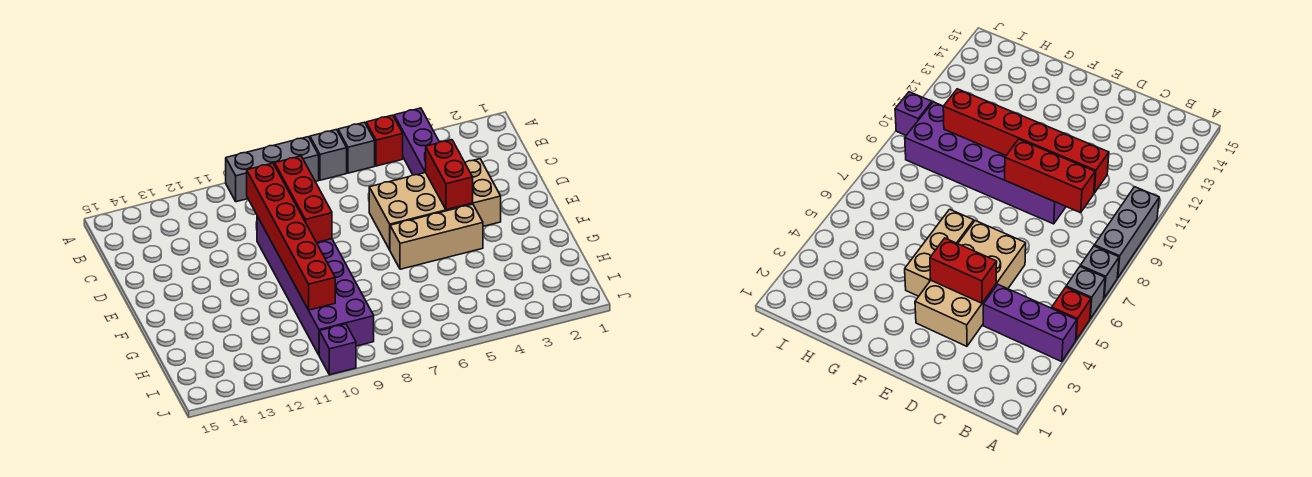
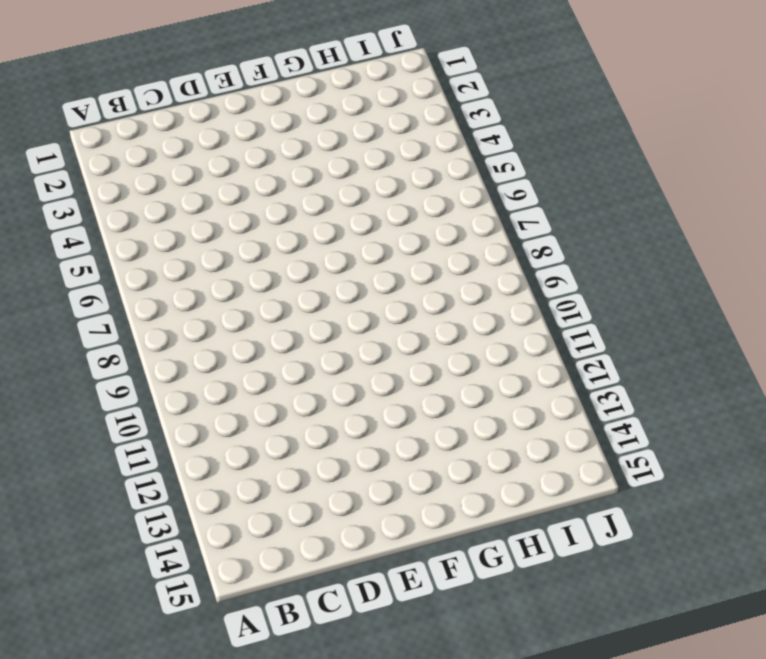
none -> purple brick A4:C4 level 1
none -> red brick A5 level 1
none -> grey brick A6 level 1

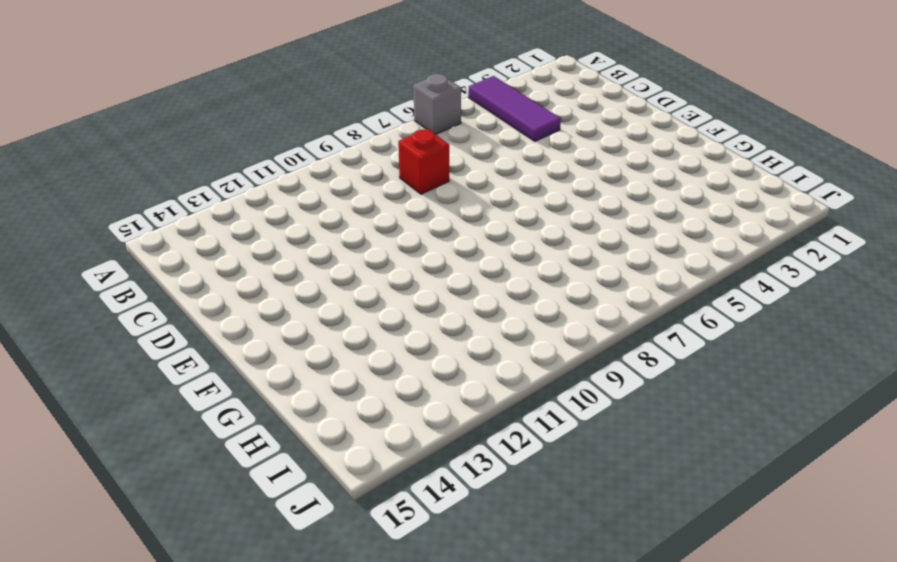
purple tile A4:C4 level 1 -> purple brick A4:C4 level 1
red brick C8 level 1 -> red brick A5 level 1
none -> grey brick A7 level 1
none -> grey brick A8:A10 level 1
none -> tan brick D3:E6 level 1

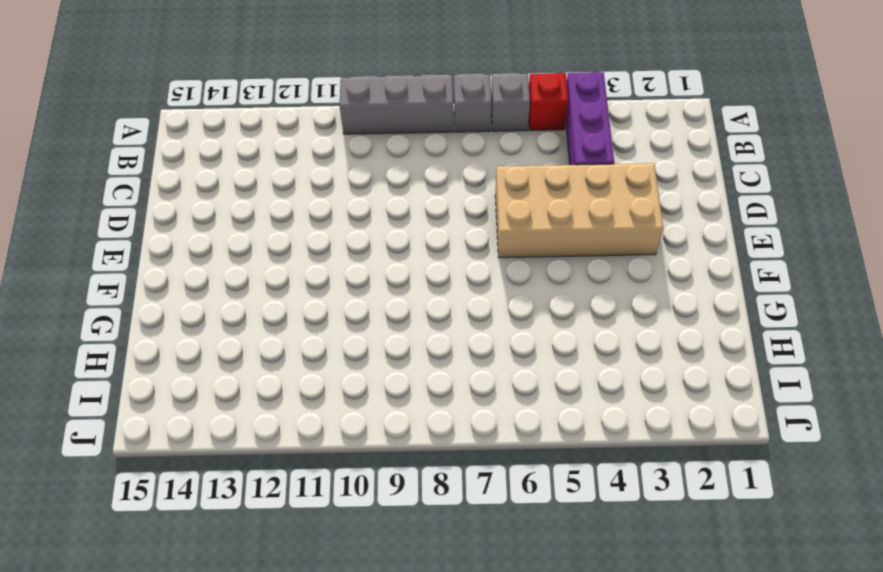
none -> purple brick D9:I10 level 1
none -> tan brick F4:F6 level 1
none -> purple brick J10 level 1

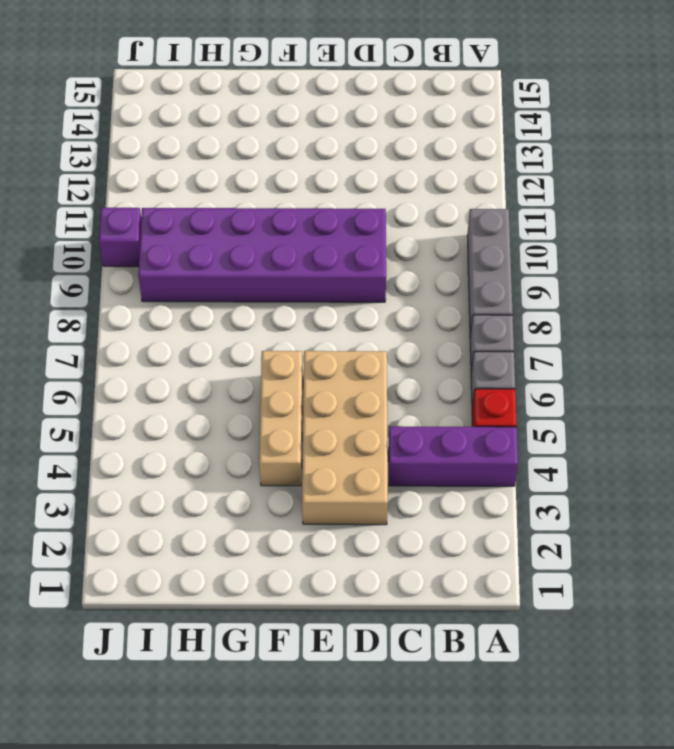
none -> red brick C9:E9 level 2
none -> red brick C10:H10 level 2
none -> red brick D4:E4 level 2

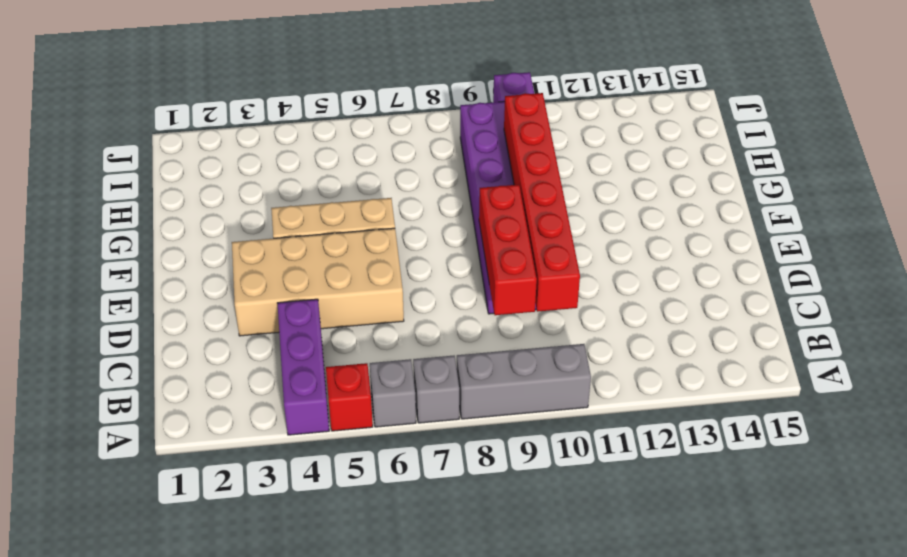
none -> red brick D4:E4 level 2

